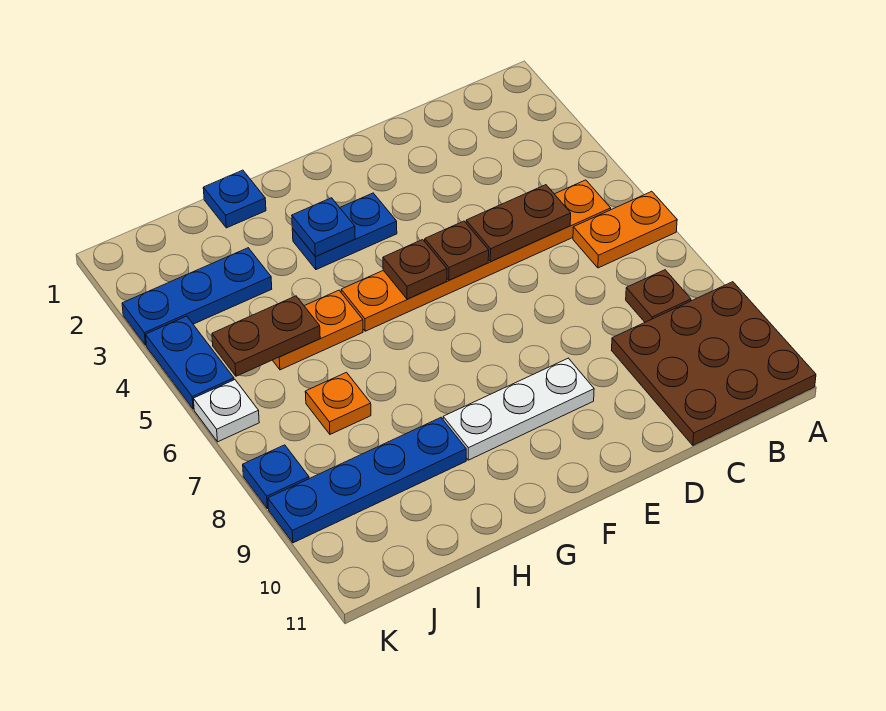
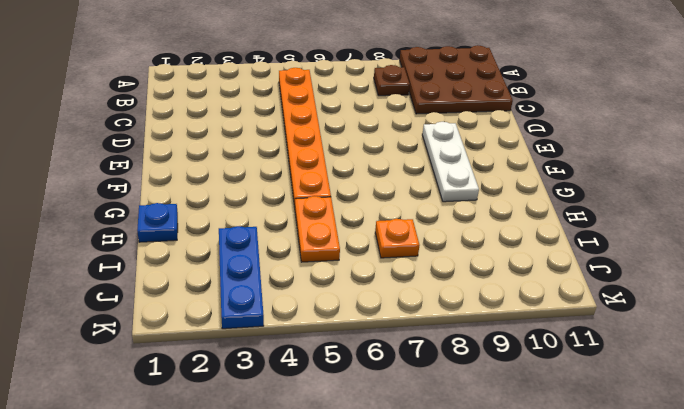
none -> orange plate A6:B6 level 1
none -> blue plate F3:G3 level 1
none -> blue plate H9:K9 level 1

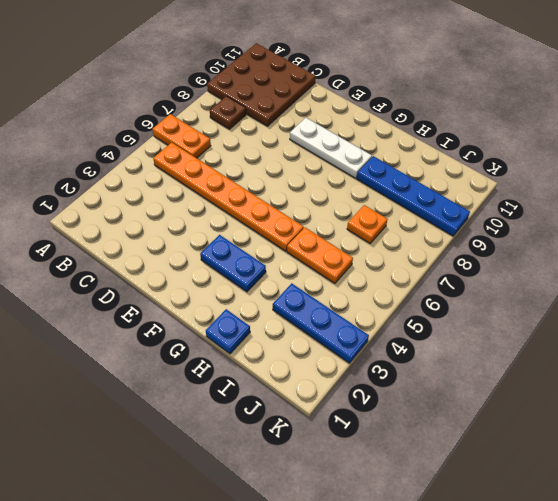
none -> blue plate K4:K5 level 1
none -> white plate K6 level 1
none -> blue plate K8 level 1

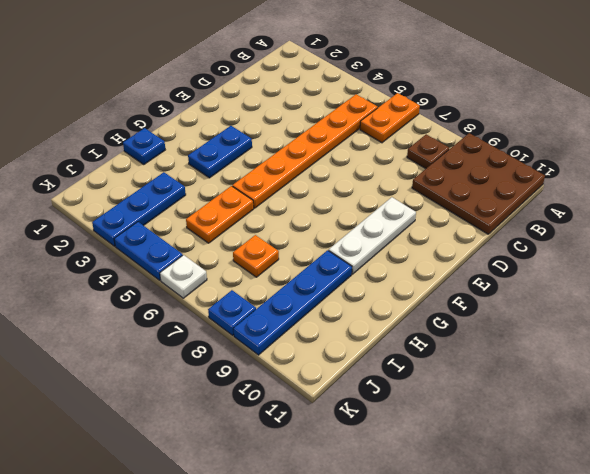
none -> brown plate C5:D5 level 2
none -> brown plate E5 level 2
none -> brown plate F5 level 2

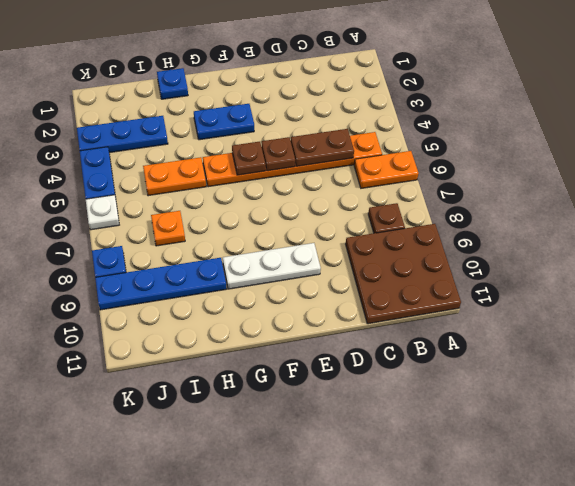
none -> blue plate G3 level 2
none -> brown plate I5:J5 level 2

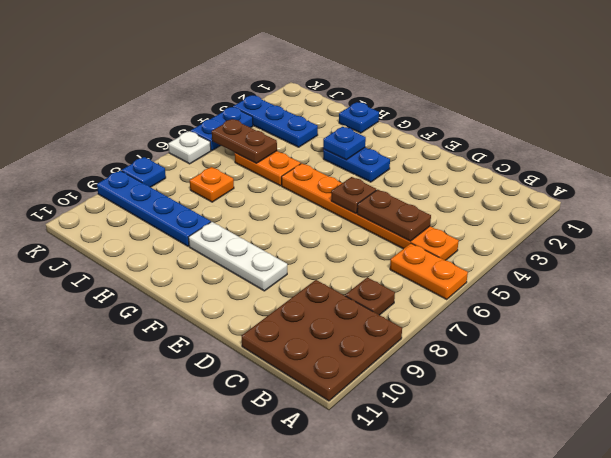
none -> brown plate F5 level 2

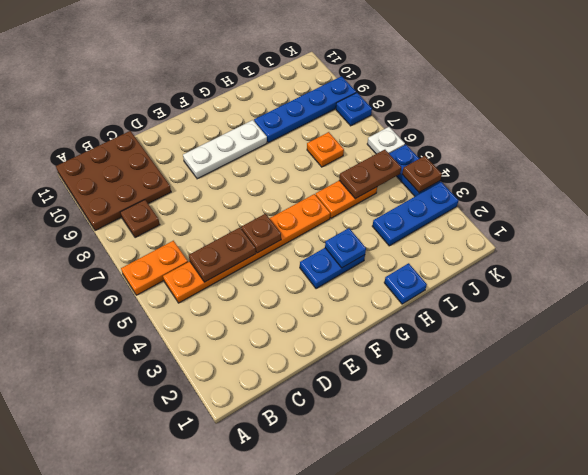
brown plate K4 level 2 -> brown plate F5 level 2

